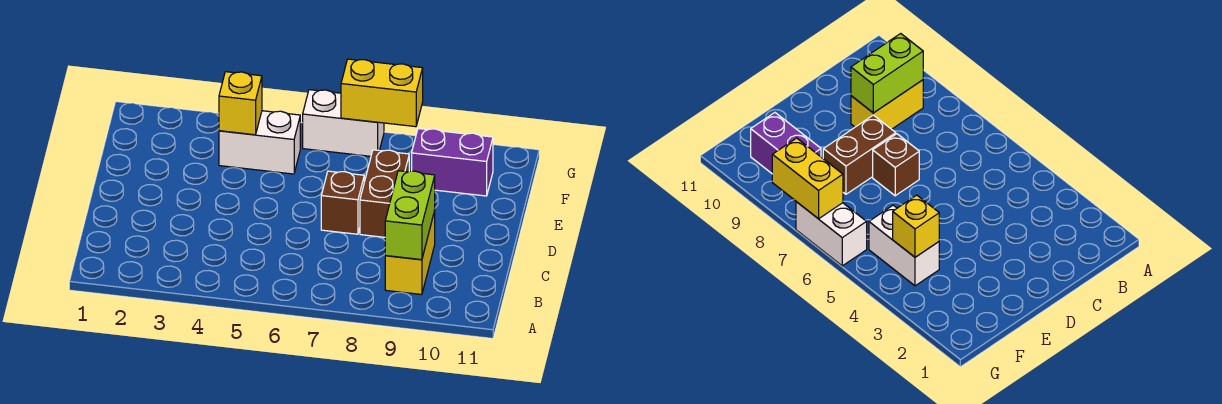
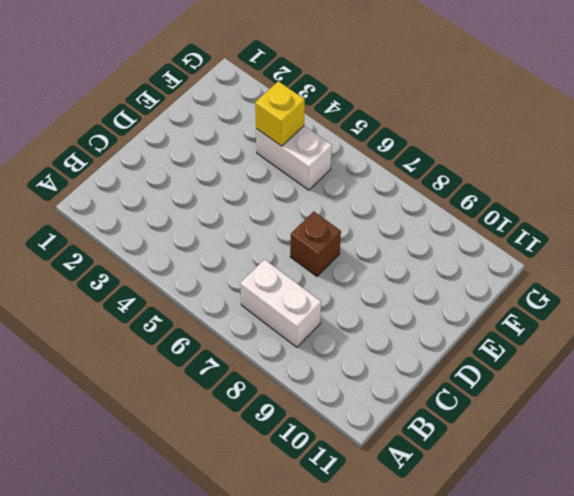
white brick B7:B8 level 1 -> white brick G6:G7 level 1
none -> yellow brick B9:C9 level 1
none -> brown brick D8:E8 level 1

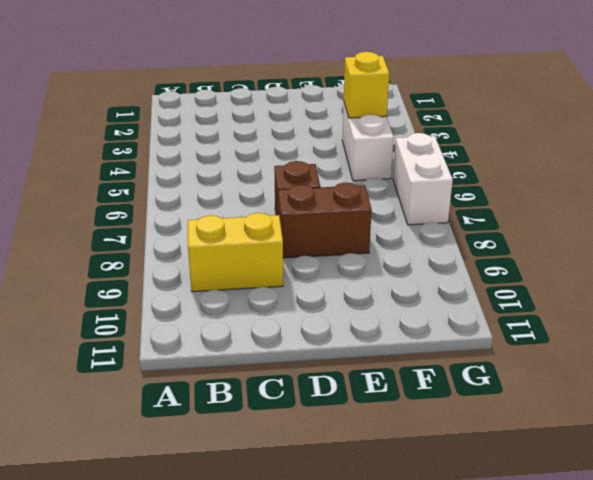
none -> purple brick F9:F10 level 1
none -> lime brick B9:C9 level 2

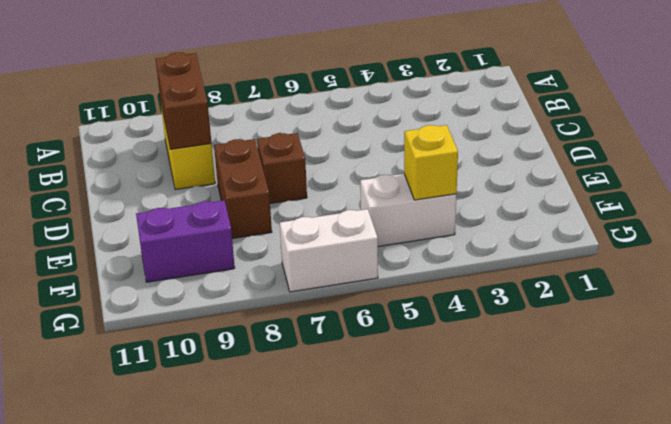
brown brick B9:C9 level 2 -> lime brick B9:C9 level 2
none -> yellow brick G7:G8 level 2

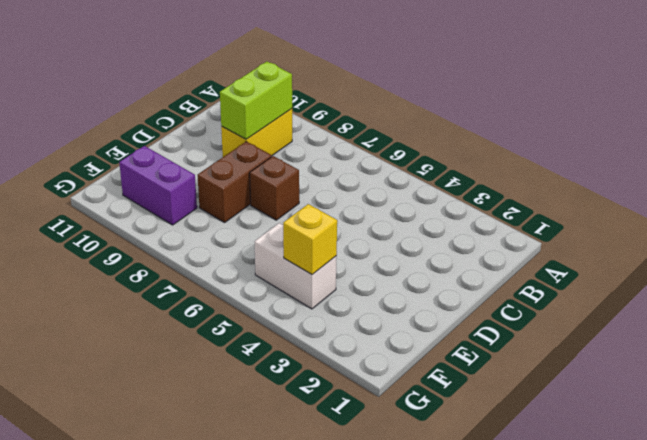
none -> white brick G6:G7 level 1
none -> yellow brick G7:G8 level 2

